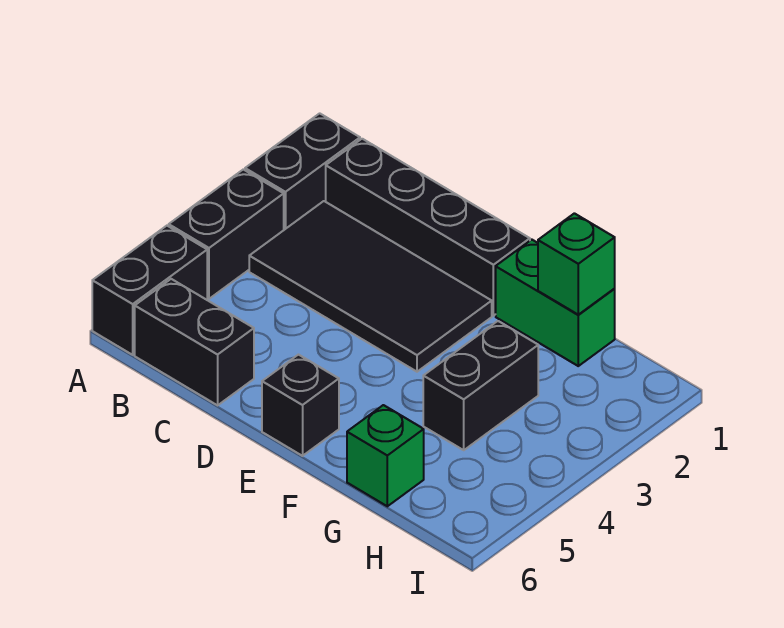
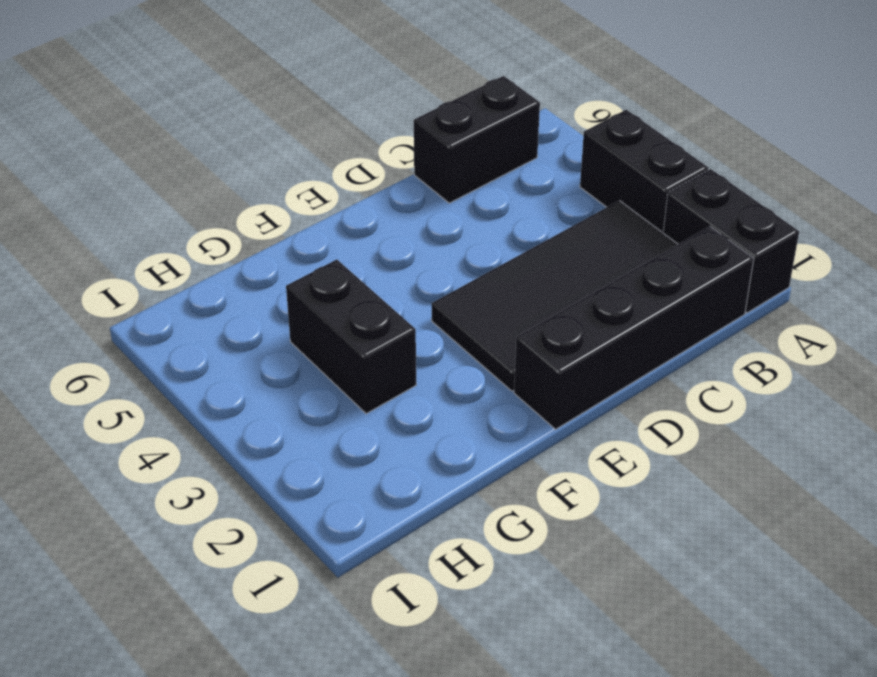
none -> black brick A5:A6 level 1
none -> black brick E6 level 1

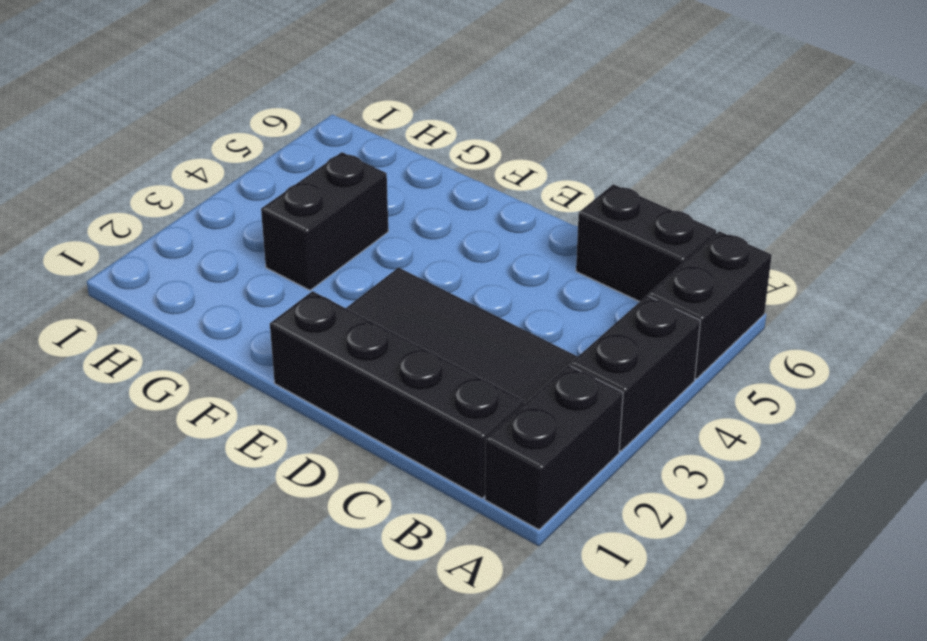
none -> black brick E6 level 1
none -> green brick F1:G1 level 1

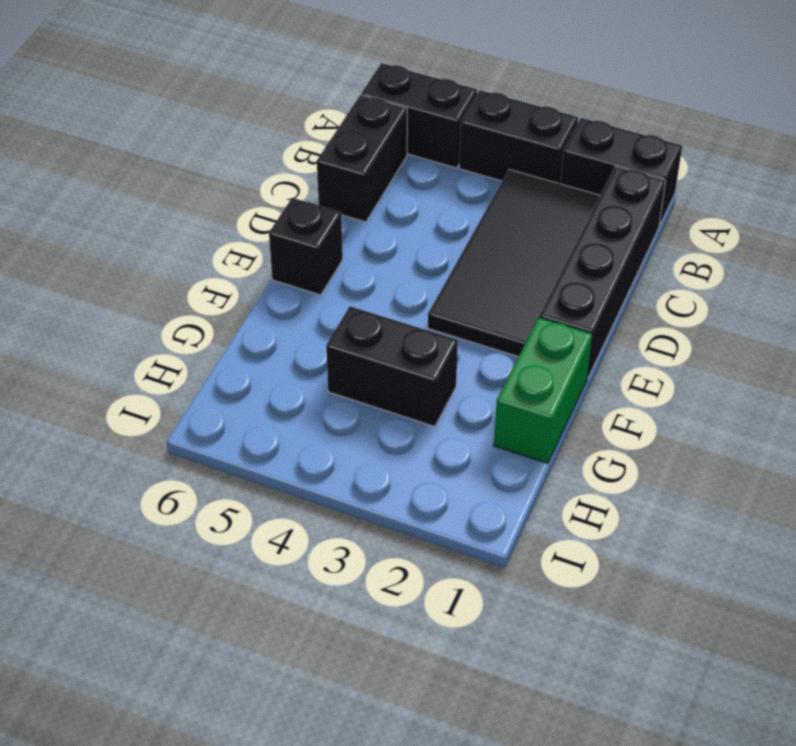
none -> green brick G6 level 1
none -> green brick G1 level 2

